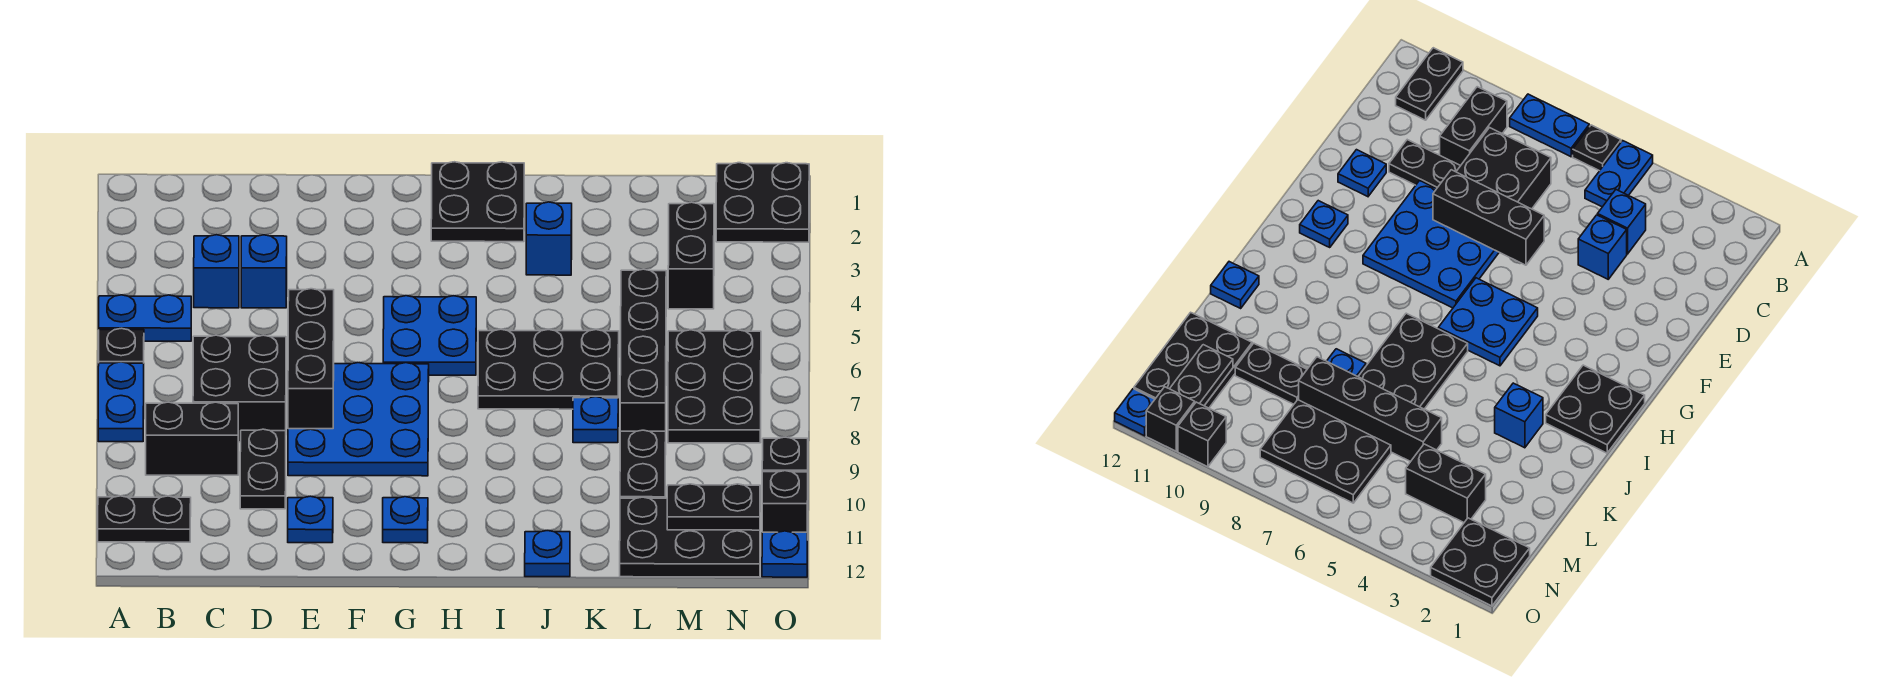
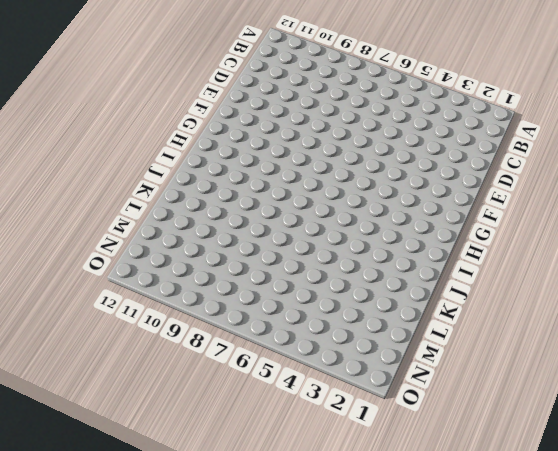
none -> blue plate A5:B5 level 1
none -> black plate A6 level 1
none -> blue plate A7:A8 level 1

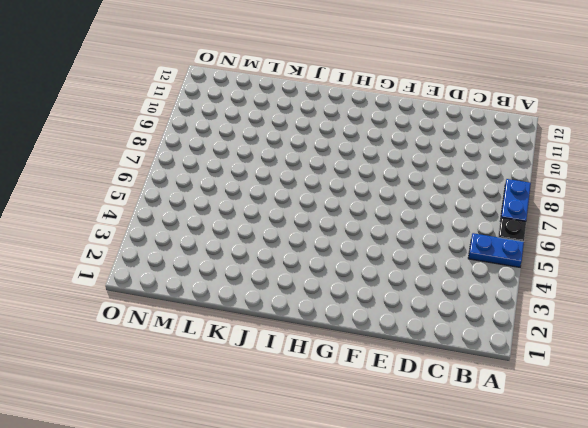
none -> black plate A11:B11 level 1
none -> black brick B9:C9 level 1
none -> blue brick C4 level 1

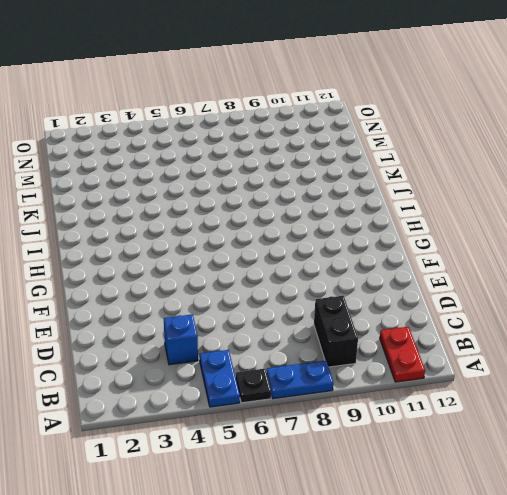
red plate A11:B11 level 1 -> black plate A11:B11 level 1
none -> black brick C7:D8 level 1
none -> blue brick D4 level 1
none -> black plate D9:D10 level 1

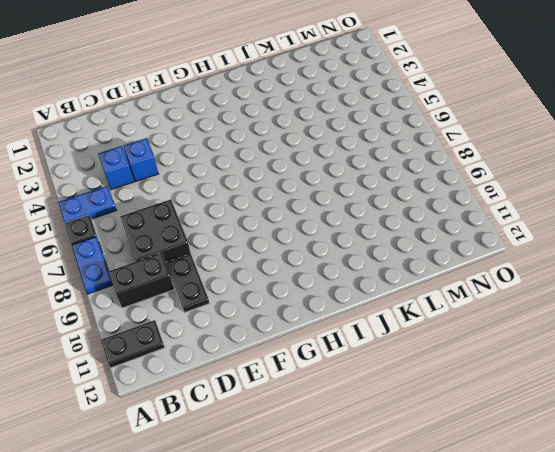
none -> blue plate E7:G9 level 1
none -> blue plate E11 level 1
none -> blue plate G5:H6 level 1

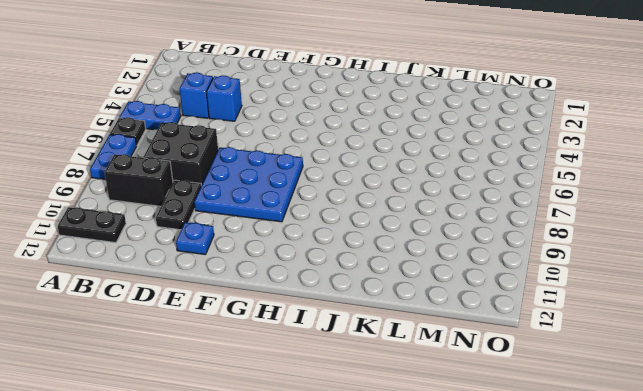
none -> blue plate G5:H6 level 1
none -> blue plate G11 level 1
none -> black plate H1:I2 level 1

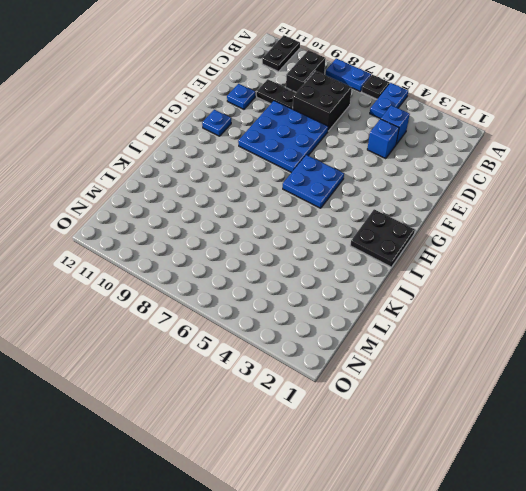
none -> black plate I6:K7 level 1
none -> blue brick J3 level 1
none -> blue plate J12 level 1

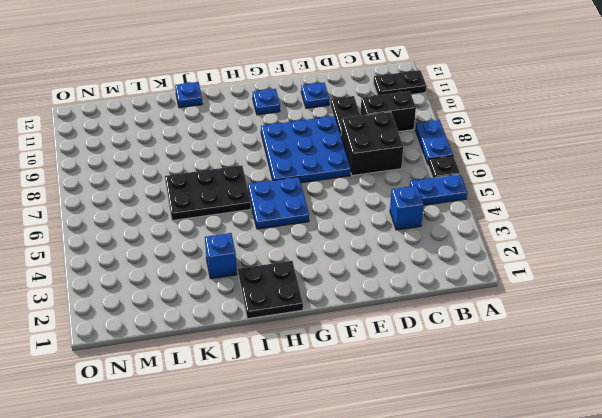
none -> blue brick D4 level 1
none -> blue plate K8 level 1
none -> black brick L5:L8 level 1

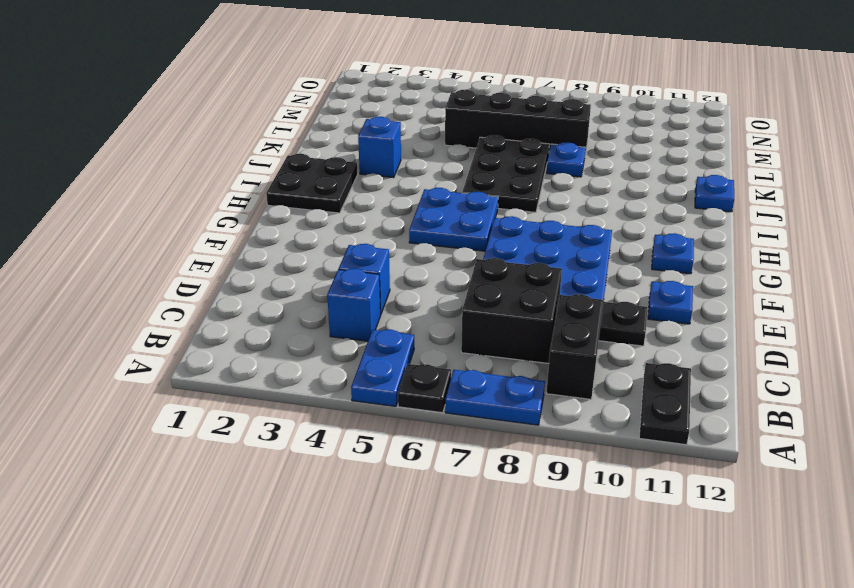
none -> black plate L9:L10 level 1
none -> black plate L11:N12 level 1
none -> black brick M3:M4 level 1

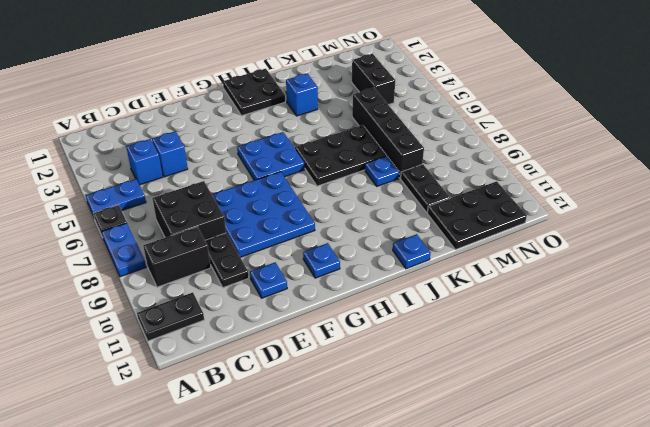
none -> black plate M6:N8 level 1
none -> black plate N1:O2 level 1
none -> black brick O10 level 1

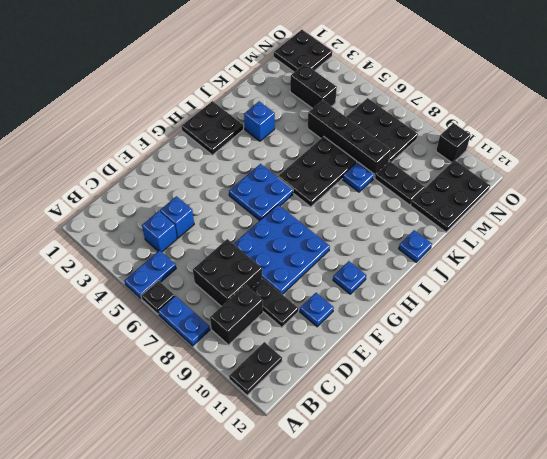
none -> black brick O11 level 1
none -> blue plate O12 level 1
none -> black brick E6:E8 level 2

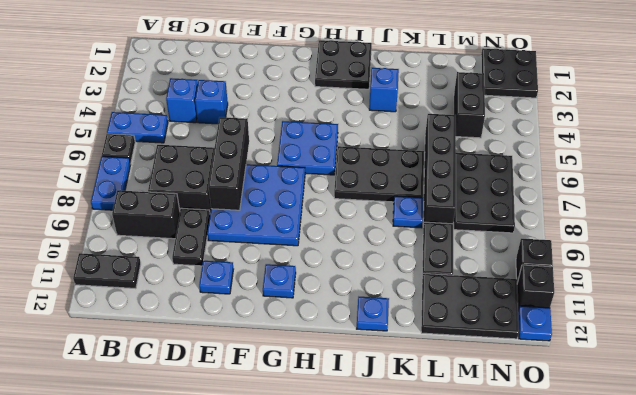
none -> black plate M11:N11 level 2

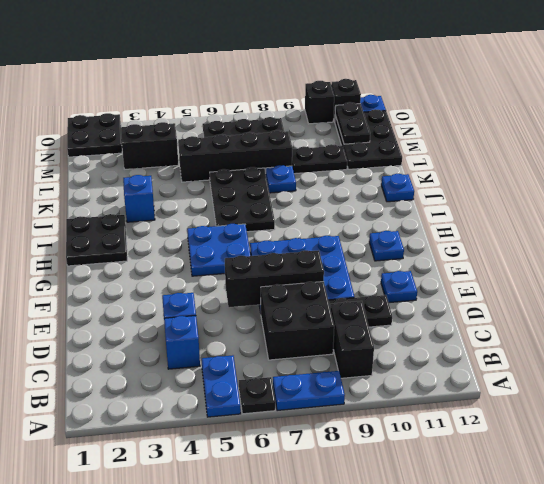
none -> black plate A11:B11 level 1

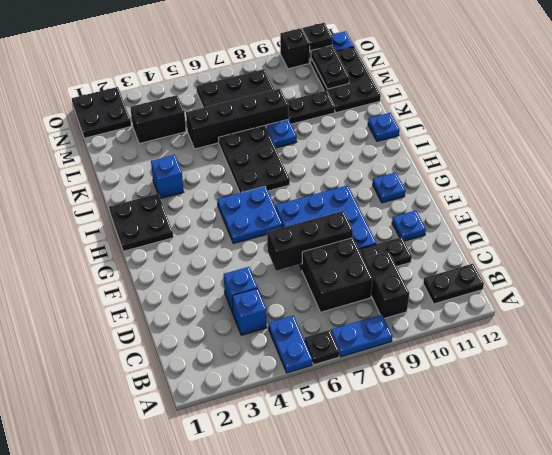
black plate B11:B12 level 1 -> black plate A11:B11 level 1

